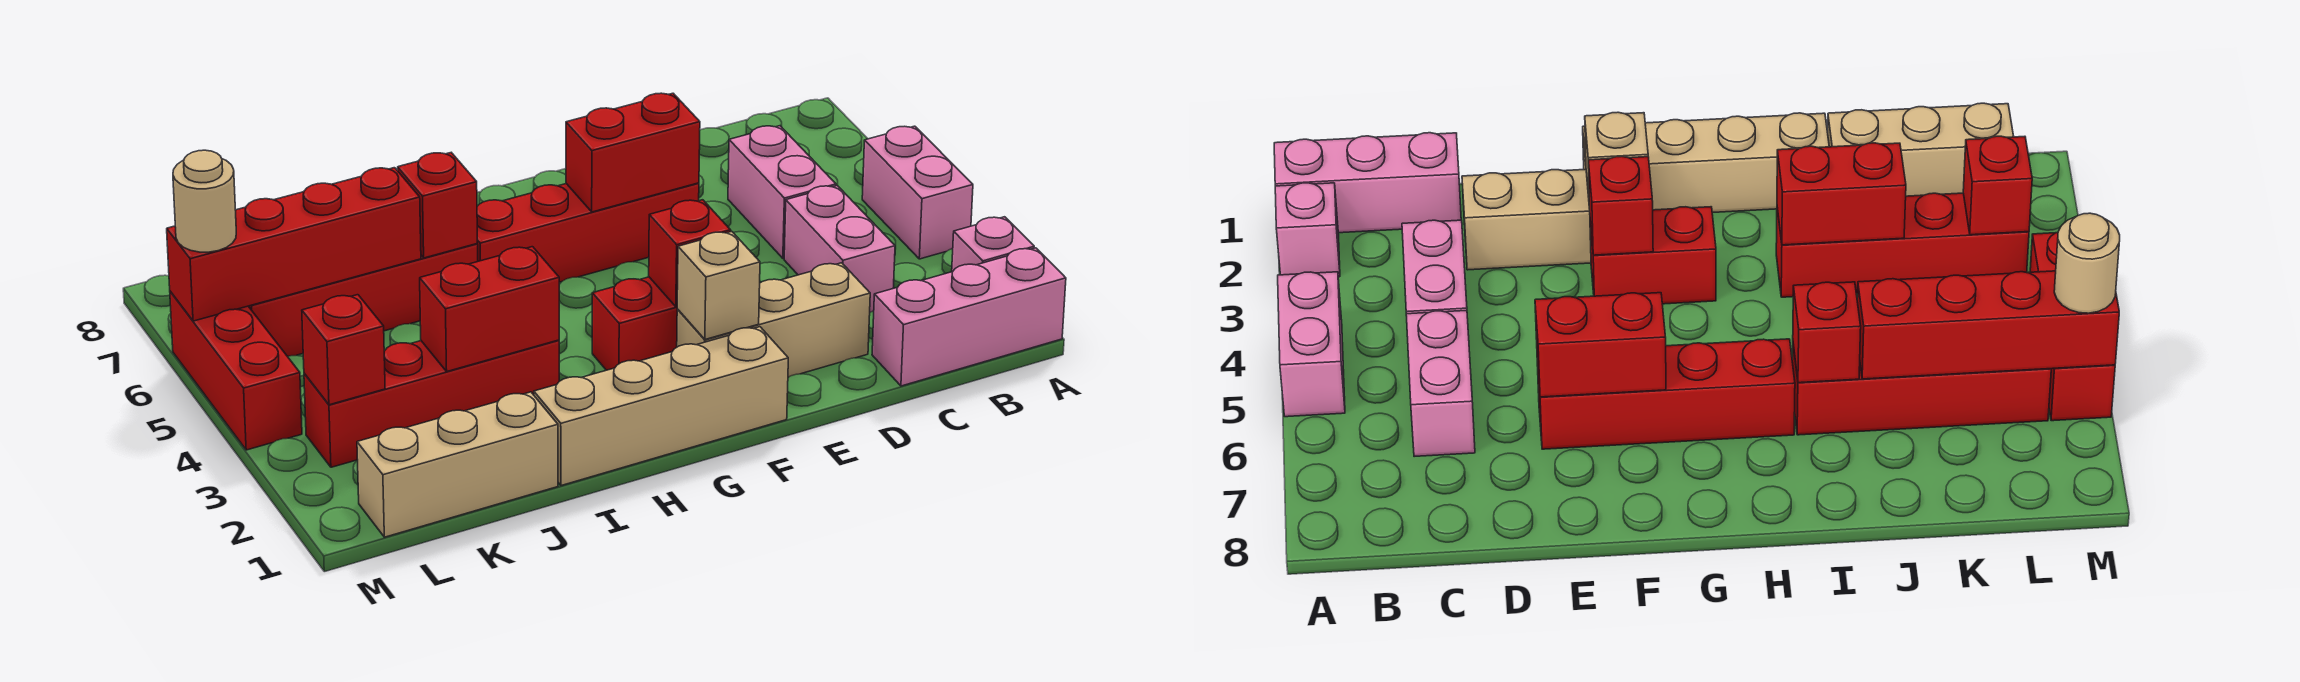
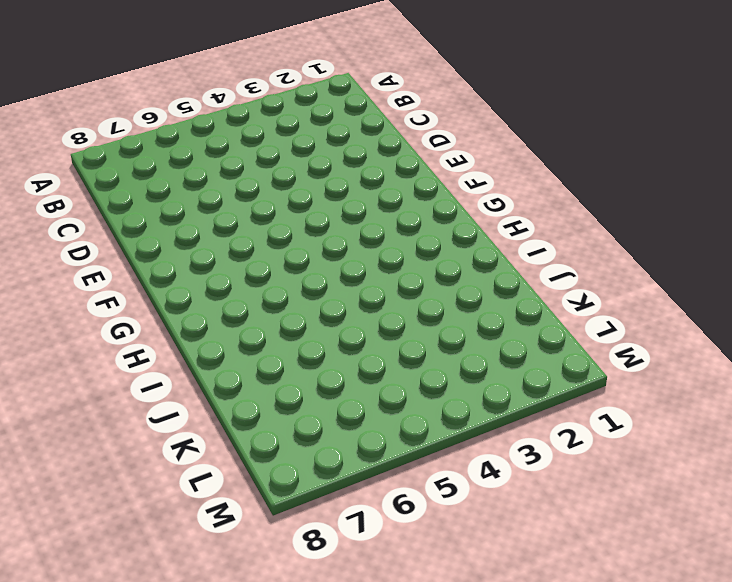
none -> pink brick A1:C1 level 1
none -> pink brick A2 level 1
none -> pink brick A4:A5 level 1

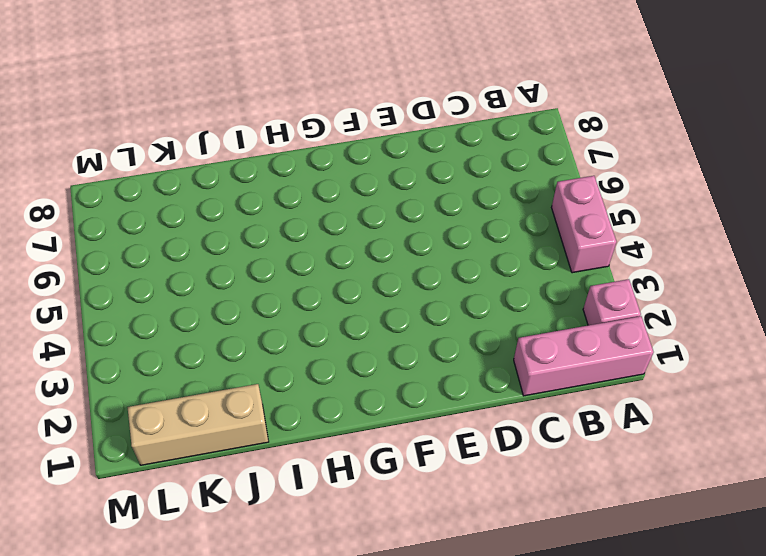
none -> pink brick C3:C4 level 1
none -> pink brick C5:C6 level 1
none -> tan brick D2:F2 level 1

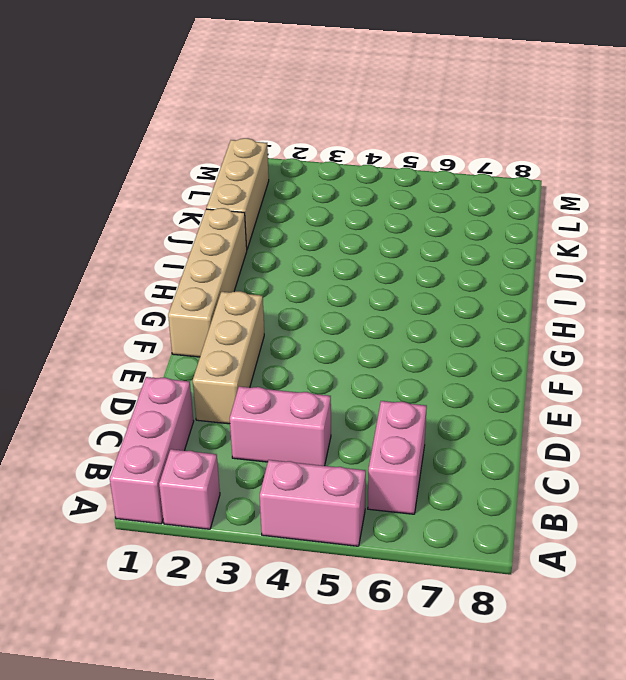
pink brick B6:C6 level 1 -> pink brick C5:C6 level 1
none -> red brick E6:H6 level 1
none -> red brick F3:G3 level 1
none -> red brick I3:L3 level 1

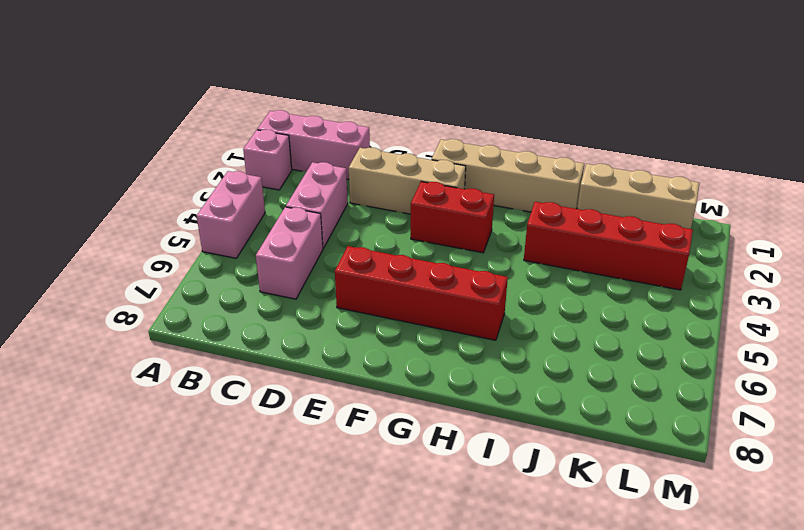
none -> red brick I6:L6 level 1
none -> red brick M4:M6 level 1
none -> red brick E6:F6 level 2

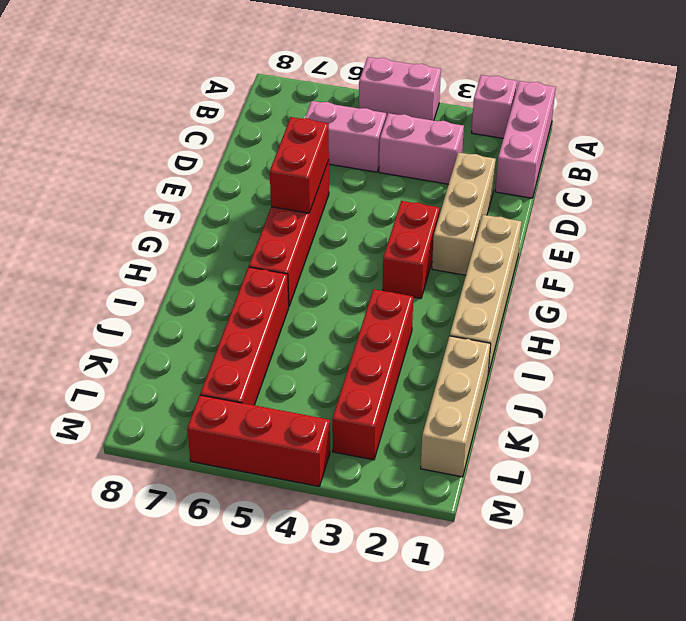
none -> tan brick F2 level 2
none -> red brick F3 level 2
none -> red brick I3:J3 level 2

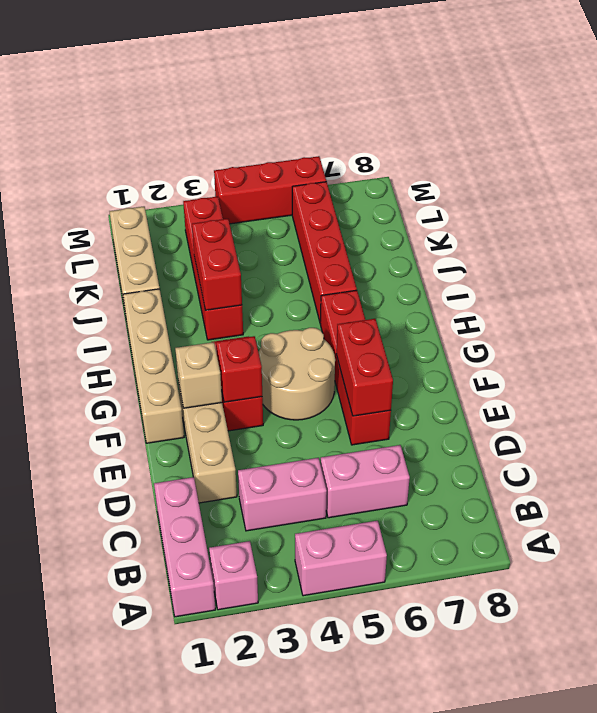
tan round brick F4:G5 level 1 -> none
none -> red brick I6 level 2
none -> red brick J6:M6 level 2
none -> red brick L3 level 2

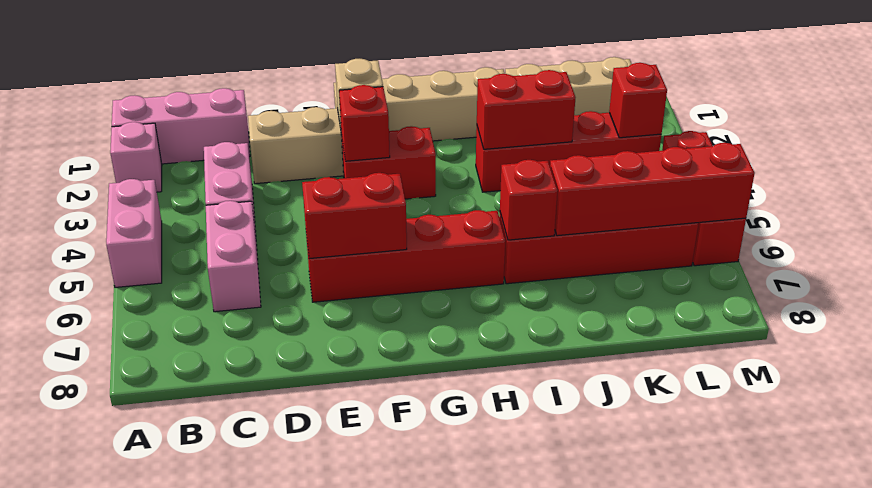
none -> tan round brick M6 level 3

